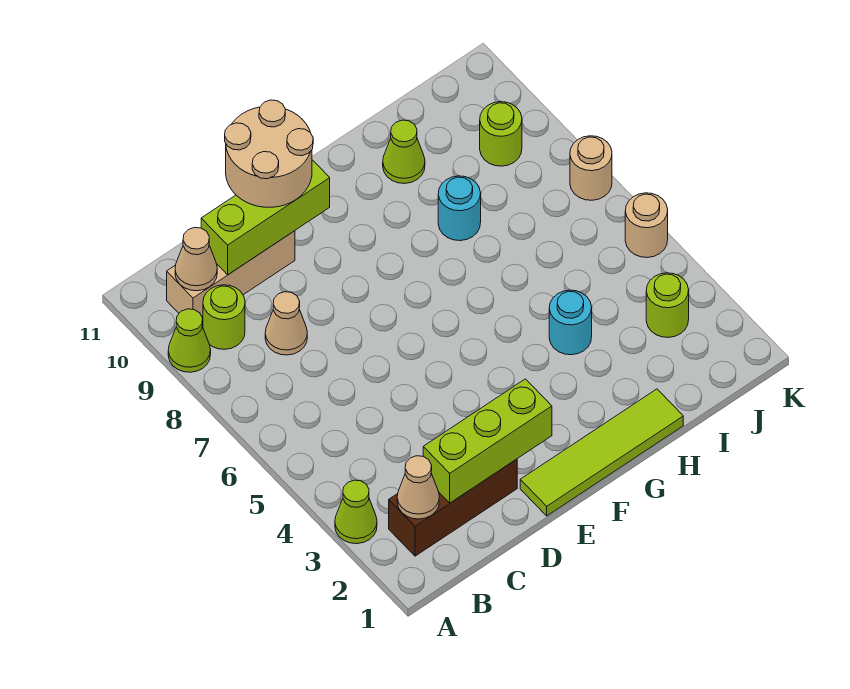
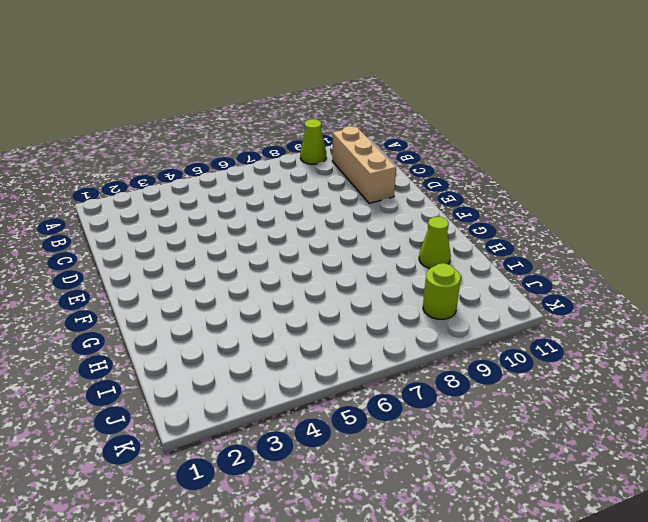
none -> lime cone A3 level 1
none -> brown brick B2:D2 level 1
none -> lime round brick B9 level 1

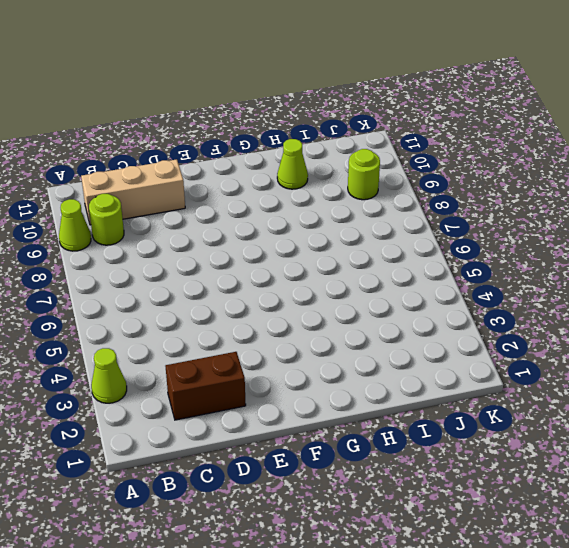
brown brick C2:D2 level 1 -> brown brick B2:D2 level 1
none -> tan cone C8 level 1
none -> lime tile E1:H1 level 1
none -> cyan round brick H4 level 1

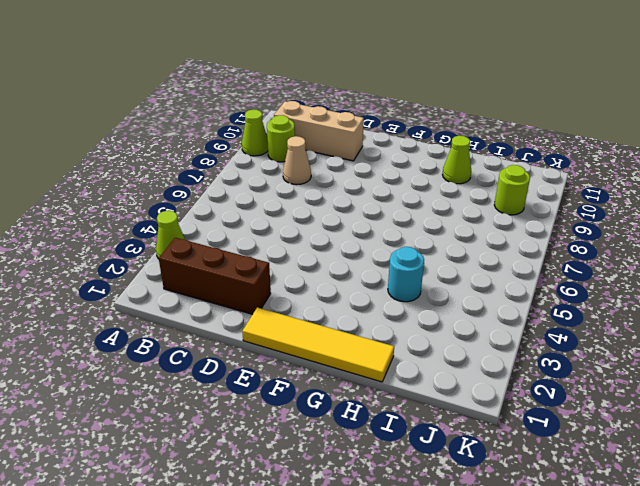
yellow tile E1:H1 level 1 -> lime tile E1:H1 level 1
none -> cyan round brick H8 level 1
none -> lime round brick J3 level 1
none -> tan round brick K5 level 1

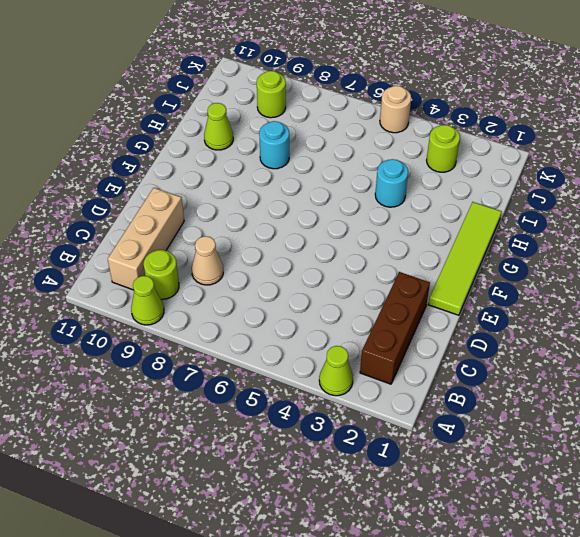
none -> tan round brick K7 level 1
none -> tan cone B2 level 2
none -> tan cone B10 level 2

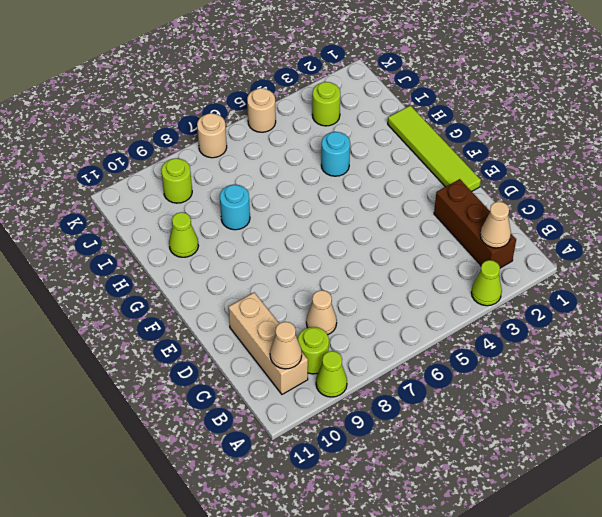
none -> lime brick C2:E2 level 2
none -> lime brick C10:E10 level 2
none -> tan round brick D10:E11 level 3

